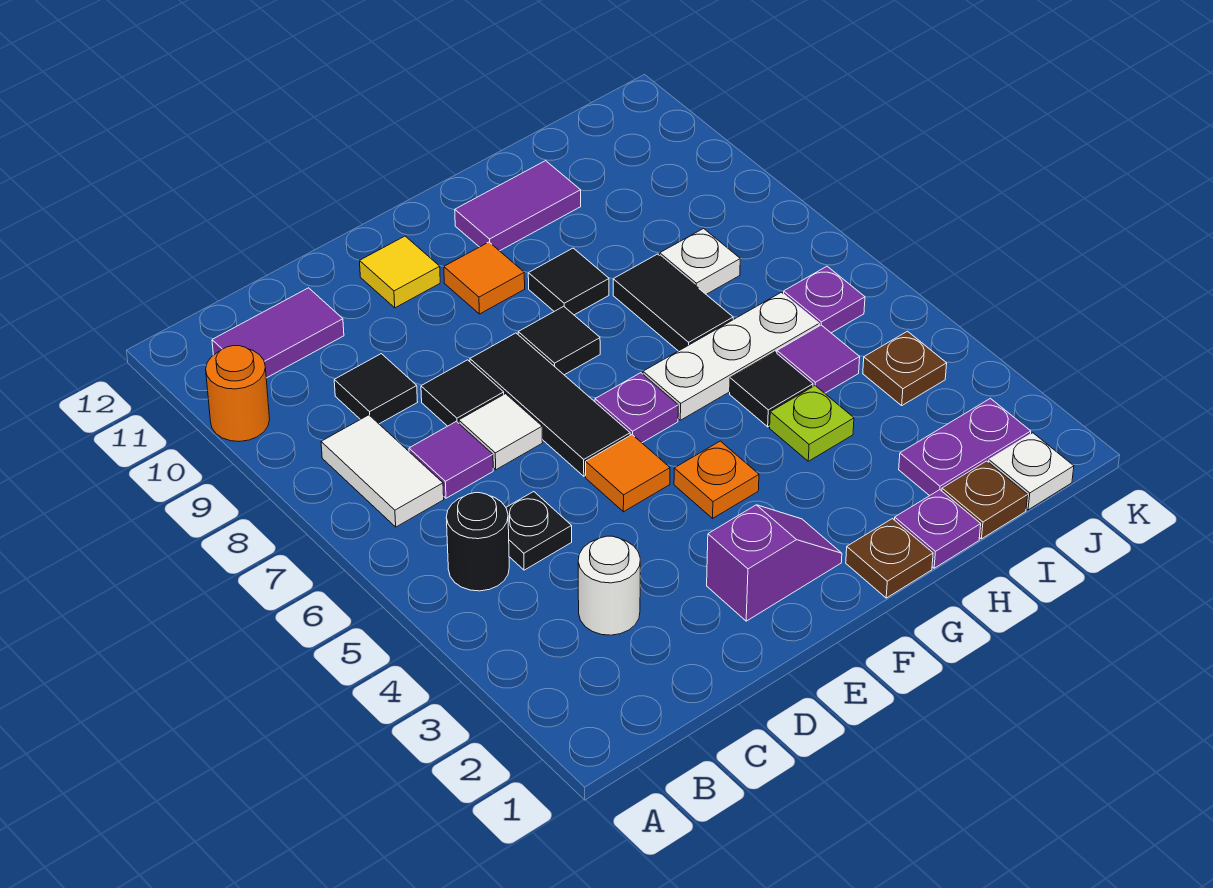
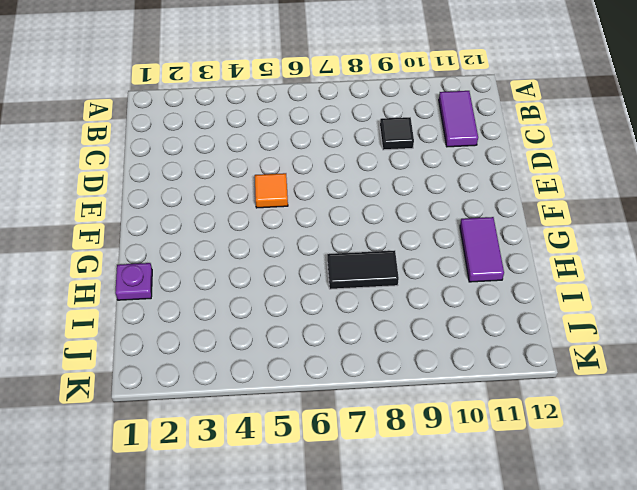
none -> orange round brick A10 level 1
none -> black round brick B5 level 1
none -> white tile B7:B8 level 1
none -> white round brick C3 level 1

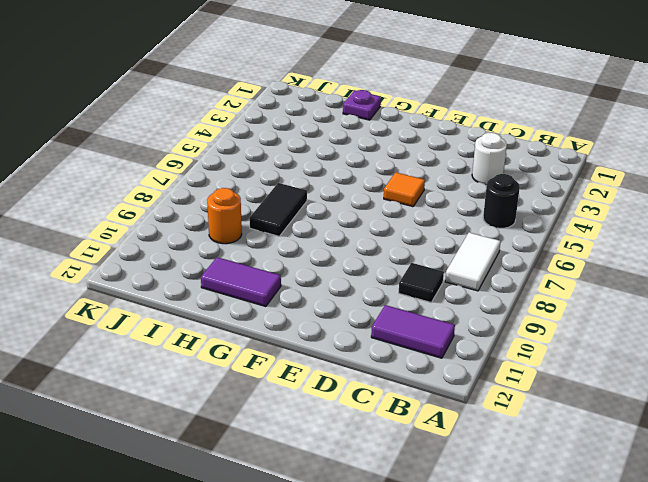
orange round brick I9 level 1 -> orange round brick A10 level 1
none -> black plate C5 level 1
none -> purple tile C7 level 1
none -> white tile D7 level 1
none -> black tile D8 level 1

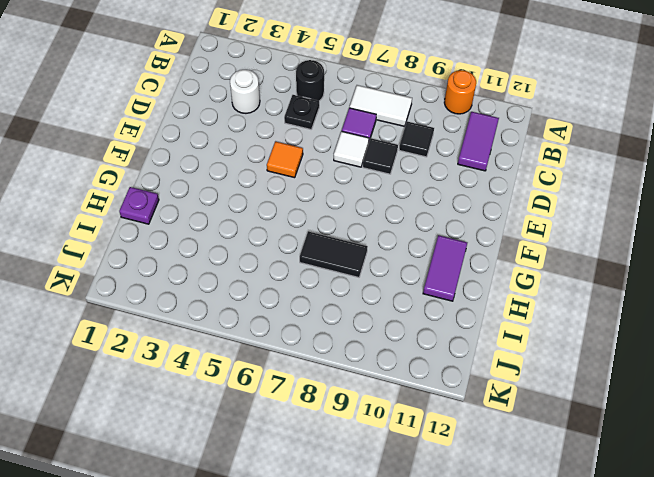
none -> purple slope E2:F2 level 1 top E
none -> black tile E6:E8 level 1
none -> yellow tile E11 level 1
none -> orange plate F4 level 1

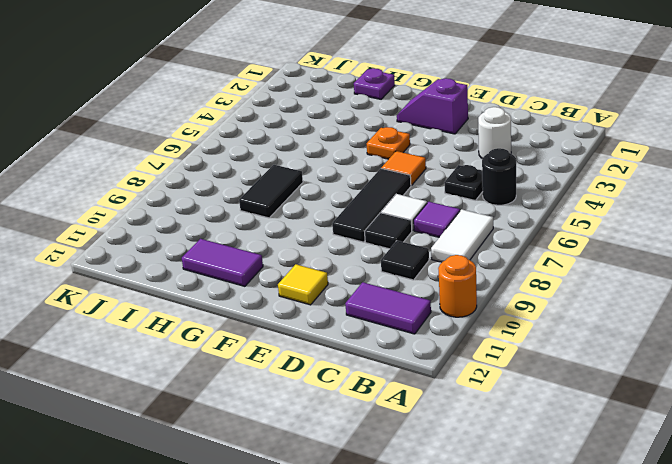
none -> purple plate F6 level 1
none -> black tile F8 level 1
none -> orange tile F10 level 1
none -> brown plate G1 level 1

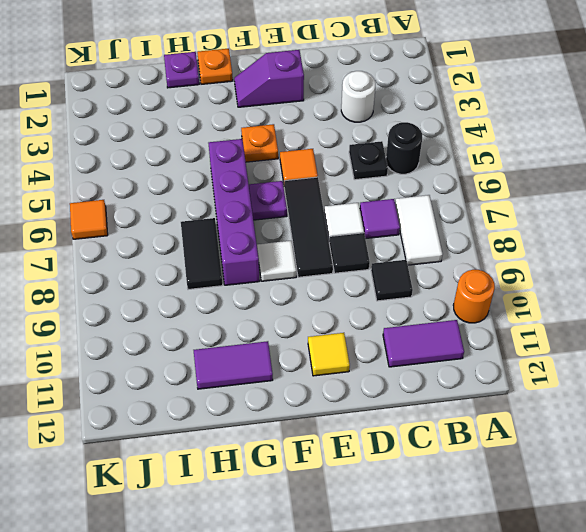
white tile F8 level 1 -> black tile F8 level 1
orange plate G1 level 1 -> brown plate G1 level 1
purple brick G5:G8 level 1 -> white plate G6:I6 level 1
orange tile K6 level 1 -> orange tile F10 level 1
none -> black tile G9 level 1
none -> lime plate H4 level 1
none -> black tile H5 level 1
none -> brown plate I1 level 1

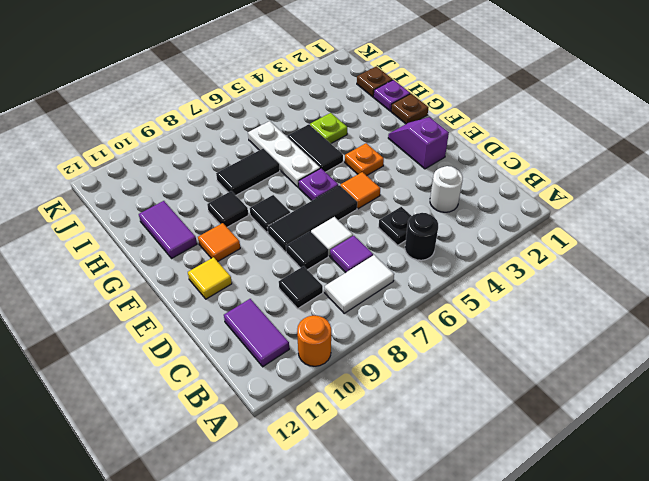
black tile G5:H5 level 1 -> black tile H5 level 1
none -> purple plate I2:J2 level 1
none -> purple tile I5 level 1
none -> white plate I8 level 1
none -> white plate J1 level 1

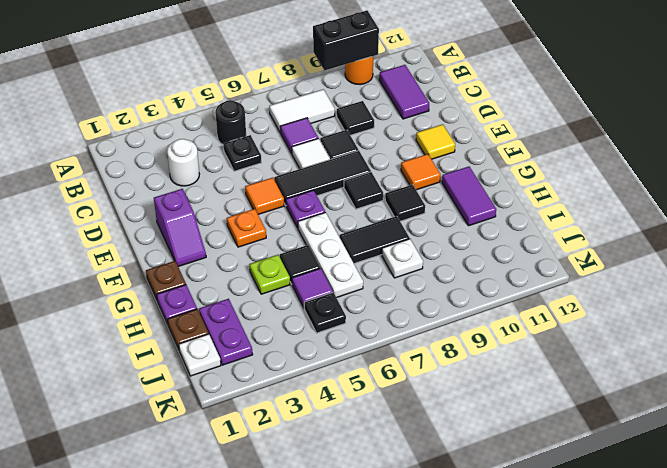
black brick A9:A10 level 2 -> none
black plate J5 level 1 -> none
none -> brown plate J4 level 1
none -> purple plate J6 level 1

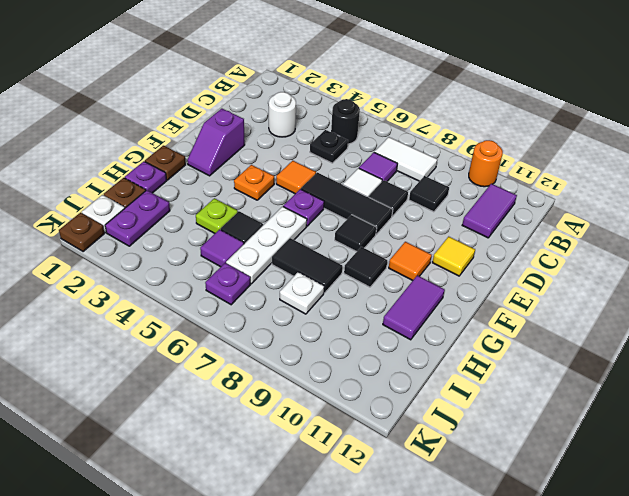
brown plate K1 level 1 -> brown plate J4 level 1

